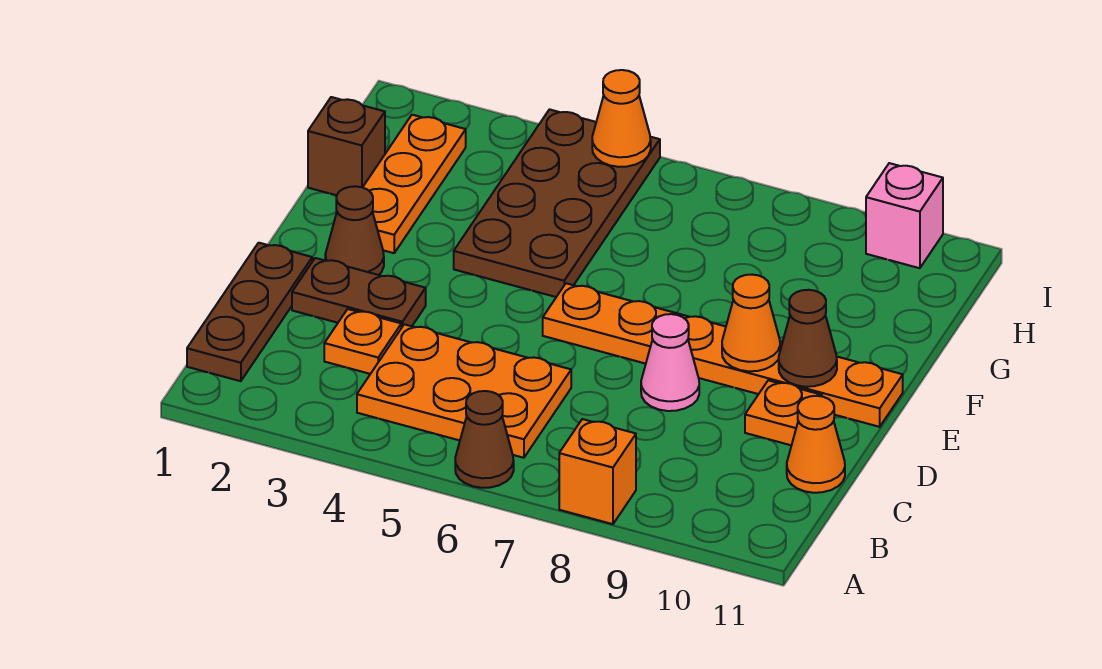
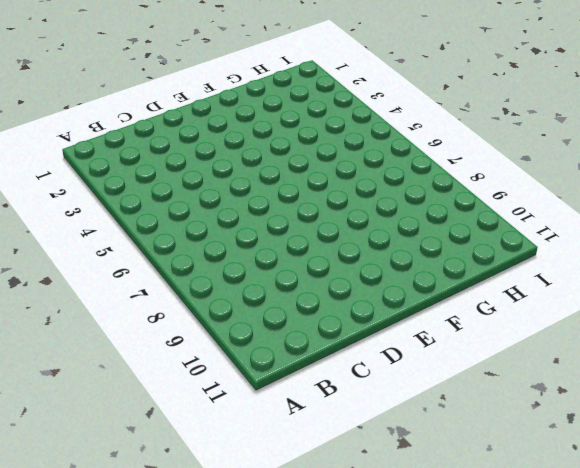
none -> brown cone A6 level 1
none -> orange brick A8 level 1
none -> brown plate B1:D1 level 1

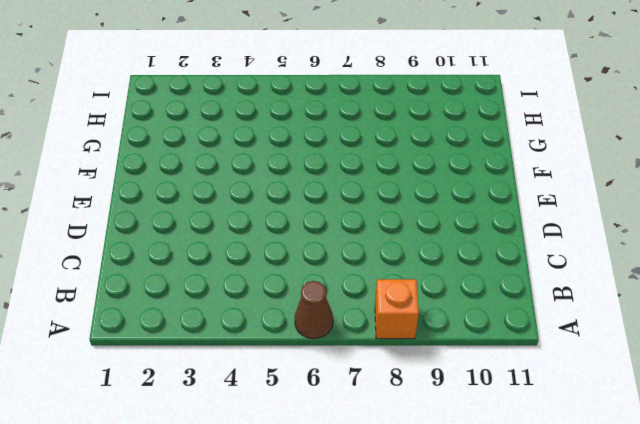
none -> brown plate B1:D1 level 1
none -> orange plate B4:C6 level 1
none -> orange plate C3 level 1

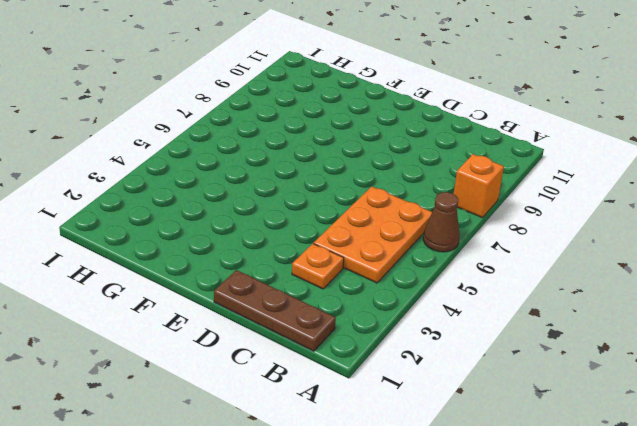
none -> orange cone C11 level 1
none -> brown plate D2:D3 level 1
none -> pink cone D8 level 1

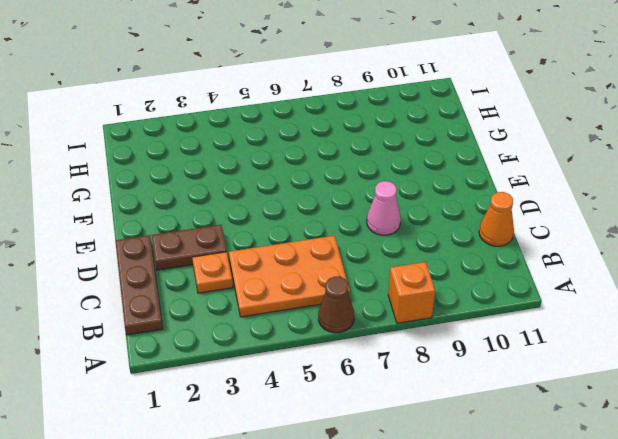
none -> orange plate D10 level 1
none -> brown cone E2 level 1
none -> orange plate E6:E11 level 1

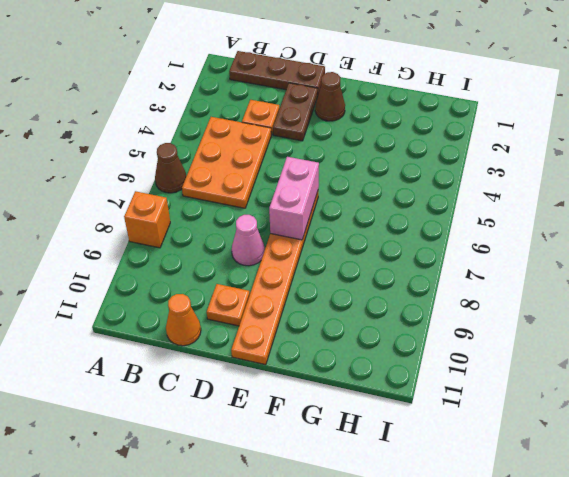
pink brick E6:E7 level 2 -> none
none -> orange plate F2:H2 level 1
none -> brown plate F4:I5 level 1
none -> brown brick G1 level 1

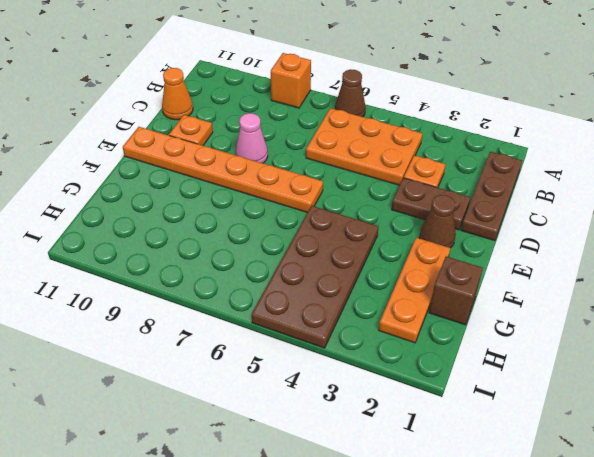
none -> pink brick I10 level 1
none -> orange cone E9 level 2
none -> brown cone E10 level 2

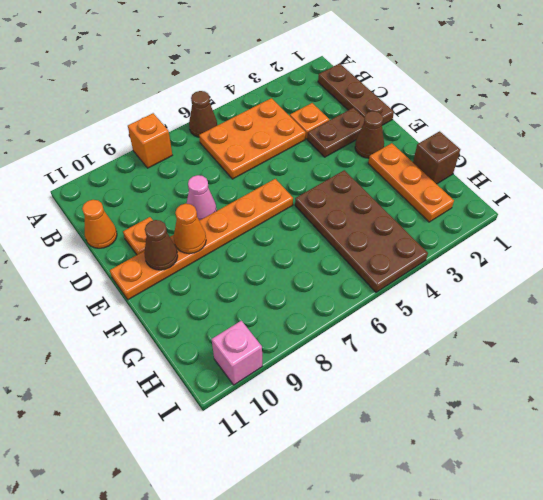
none -> orange cone I5 level 2

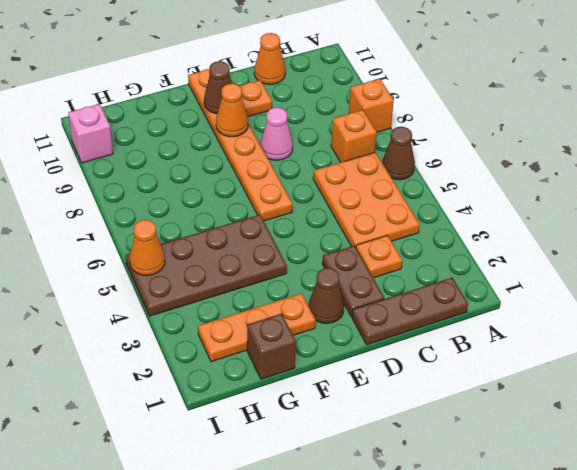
orange brick B7 level 1 -> none

